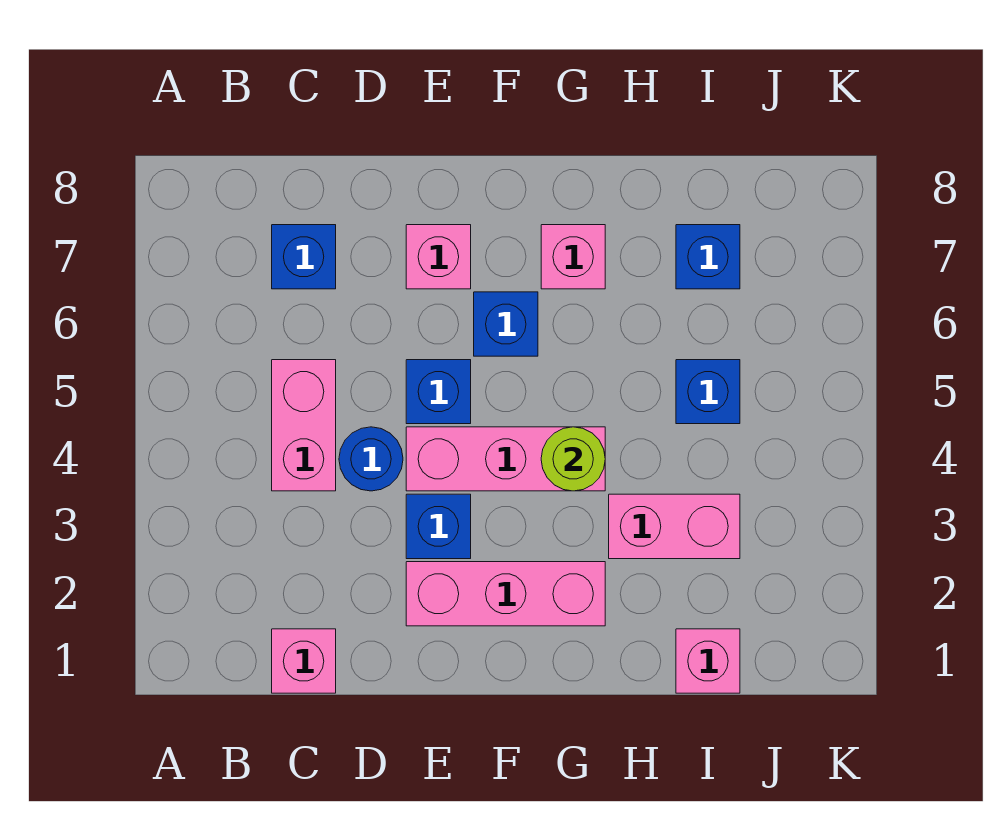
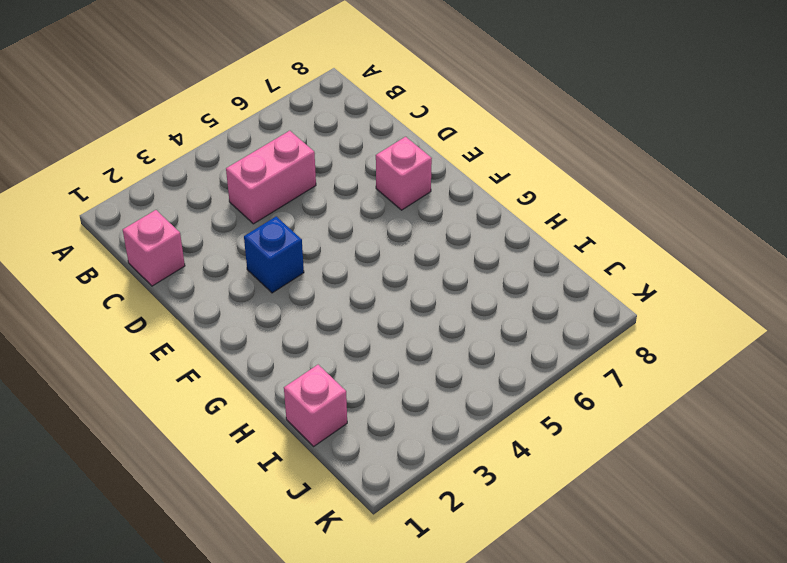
none -> blue brick C7 level 1
none -> blue round brick D4 level 1
none -> pink brick E2:G2 level 1

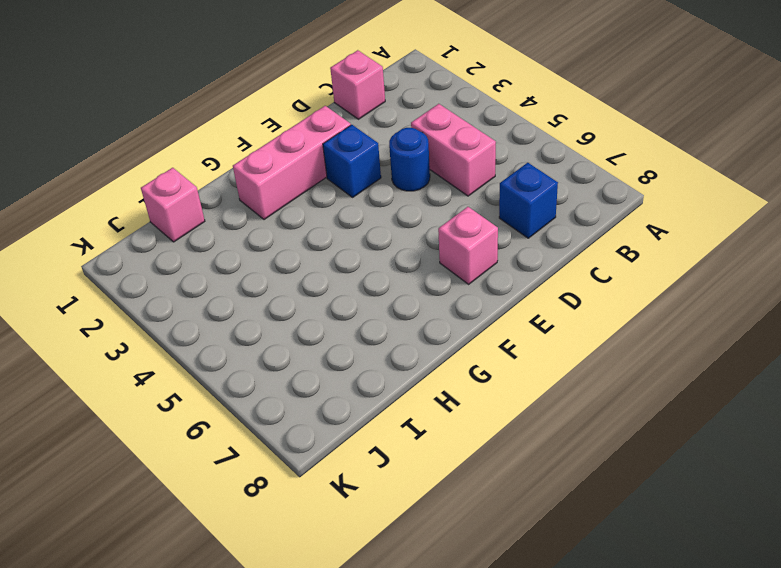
none -> pink brick E4:G4 level 1
none -> blue brick E5 level 1
none -> blue brick F6 level 1

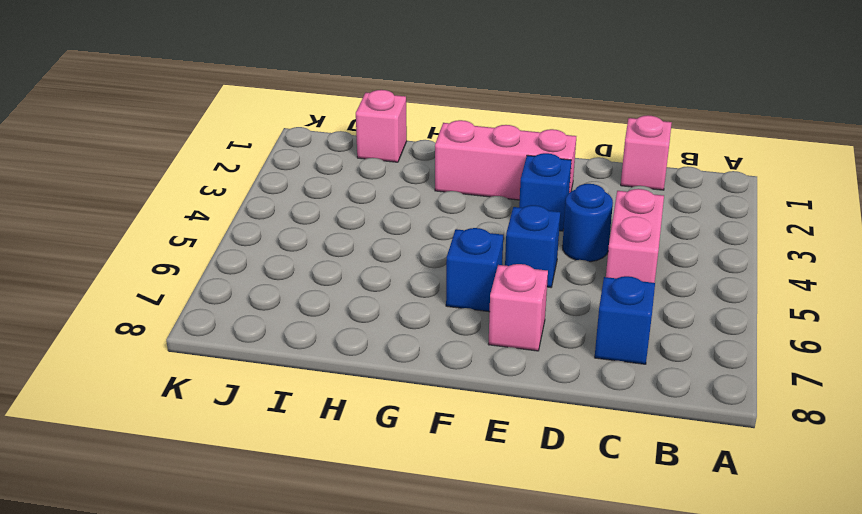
none -> pink brick E4:G4 level 1
none -> pink brick G7 level 1
none -> pink brick H3:I3 level 1

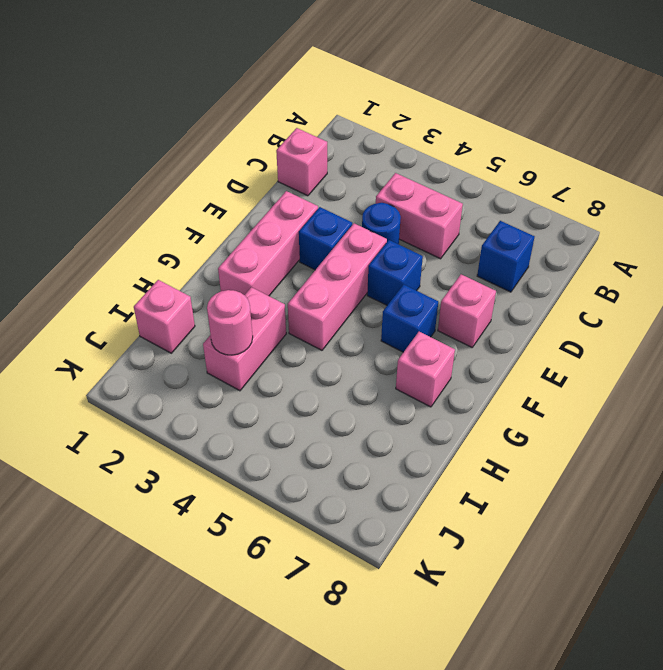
pink round brick I3 level 2 -> none
none -> blue brick I5 level 1
none -> blue brick I7 level 1
none -> lime round brick G4 level 2

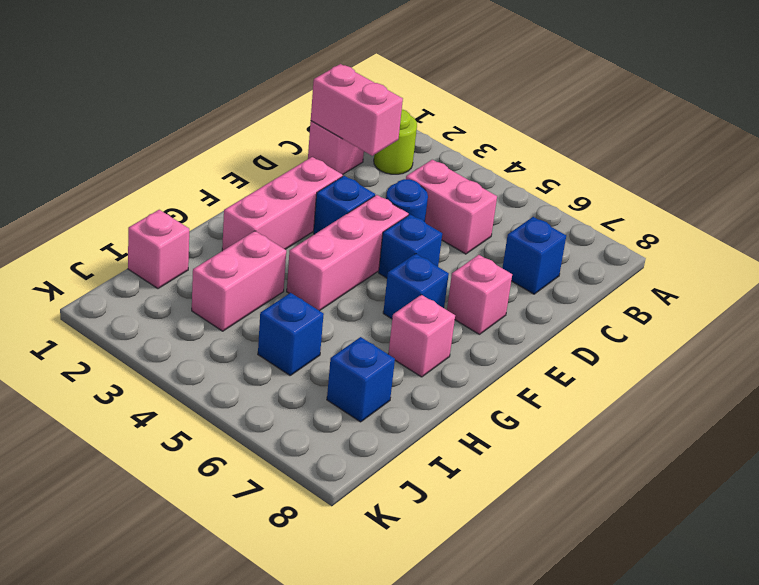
lime round brick B2 level 1 -> lime round brick G4 level 2
pink brick C1:C2 level 2 -> none

